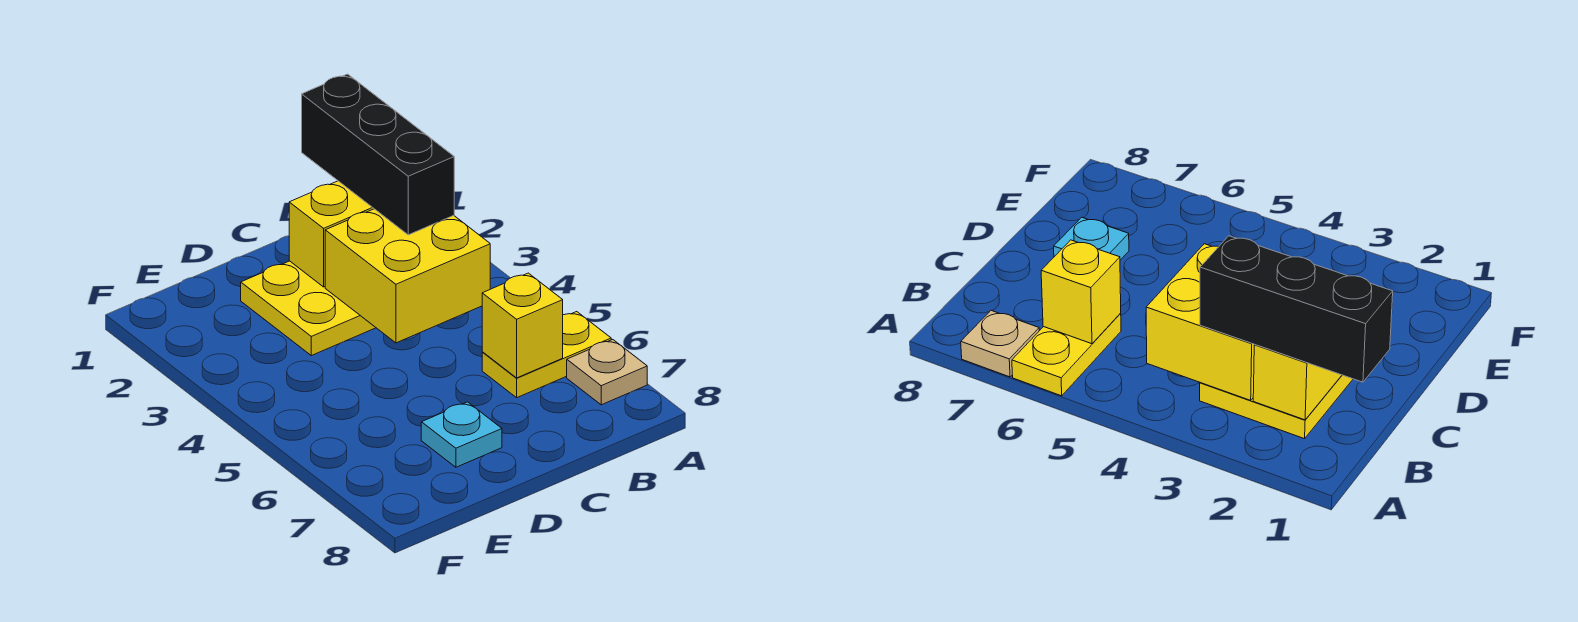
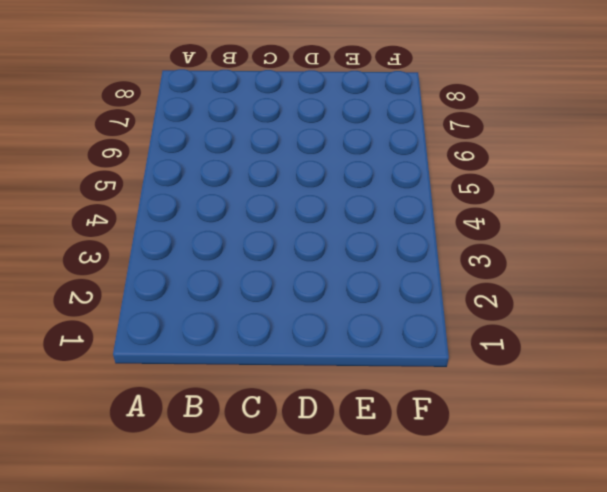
none -> yellow plate A6:B6 level 1
none -> tan plate A7 level 1

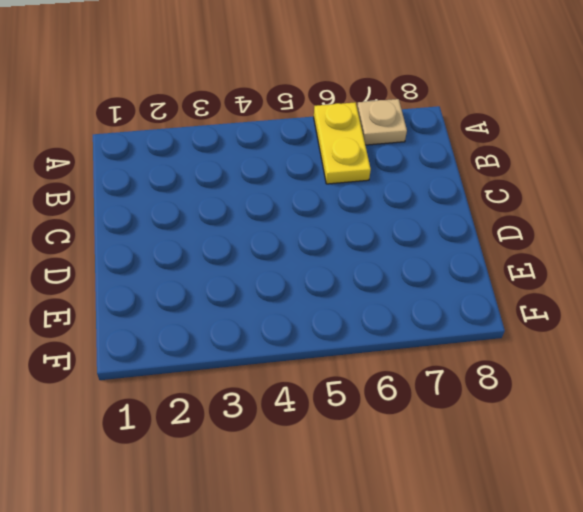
none -> yellow plate B2:D3 level 1
none -> cyan plate D7 level 1

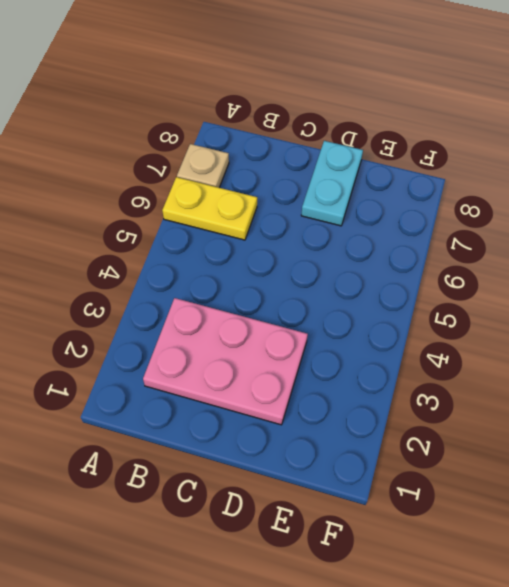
pink plate B2:D3 level 1 -> yellow plate B2:D3 level 1
cyan plate D7:D8 level 1 -> cyan plate D7 level 1
none -> yellow brick B2:C2 level 2
none -> yellow brick B3:C4 level 2

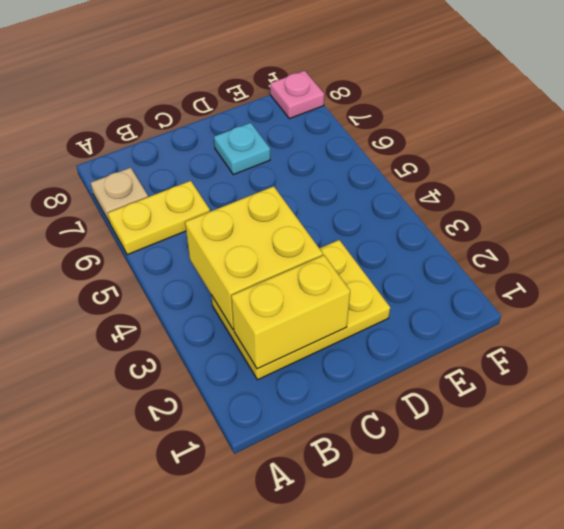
pink plate F8 level 1 -> none
none -> yellow brick B6 level 2
none -> black brick B1:B3 level 3

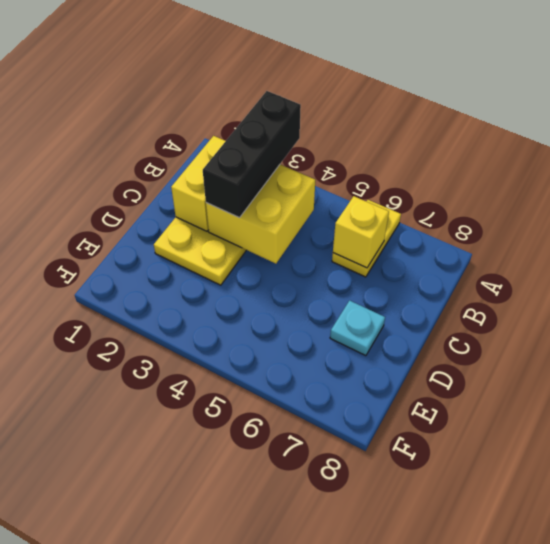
black brick A3:C3 level 3 -> black brick B1:B3 level 3
none -> tan plate A7 level 1

